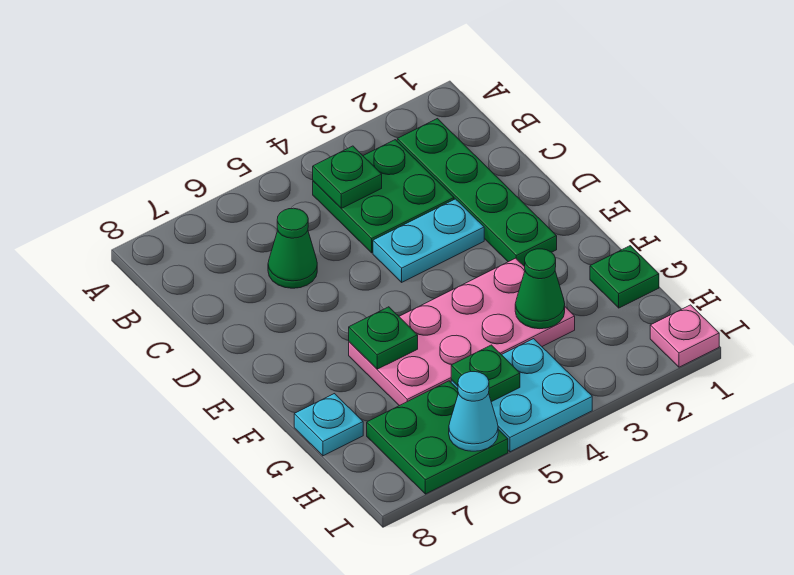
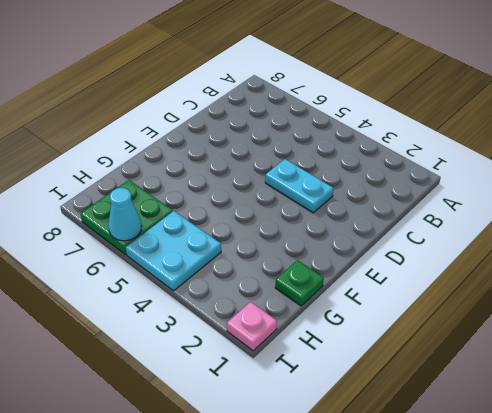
none -> green plate B2:E2 level 1
none -> green plate B3:C4 level 1
none -> green cone C6 level 1

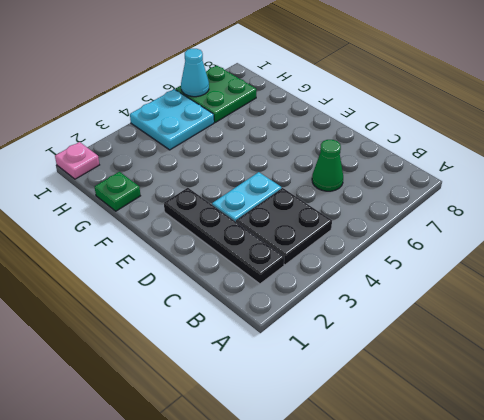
black plate B2:E2 level 1 -> green plate B2:E2 level 1
black plate B3:C4 level 1 -> green plate B3:C4 level 1
none -> pink plate F3:G6 level 1
none -> cyan plate G8 level 1
none -> green plate B4 level 2

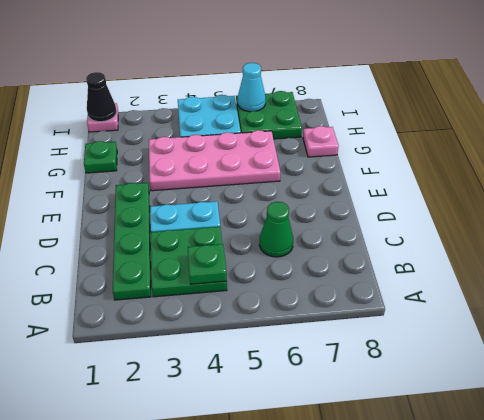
pink plate G8 level 1 -> cyan plate G8 level 1
black cone I1 level 2 -> none
none -> green plate F6 level 2
none -> green cone G3 level 2
none -> green plate H5 level 2

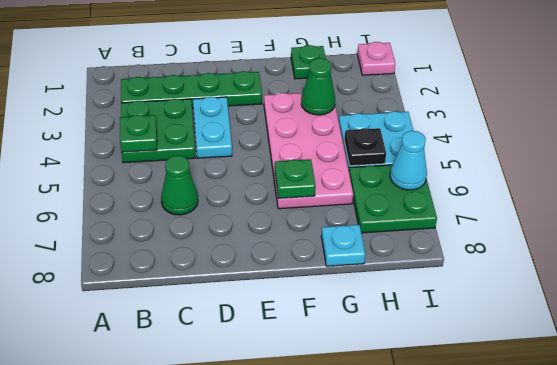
black plate H5 level 2 -> green plate H5 level 2

